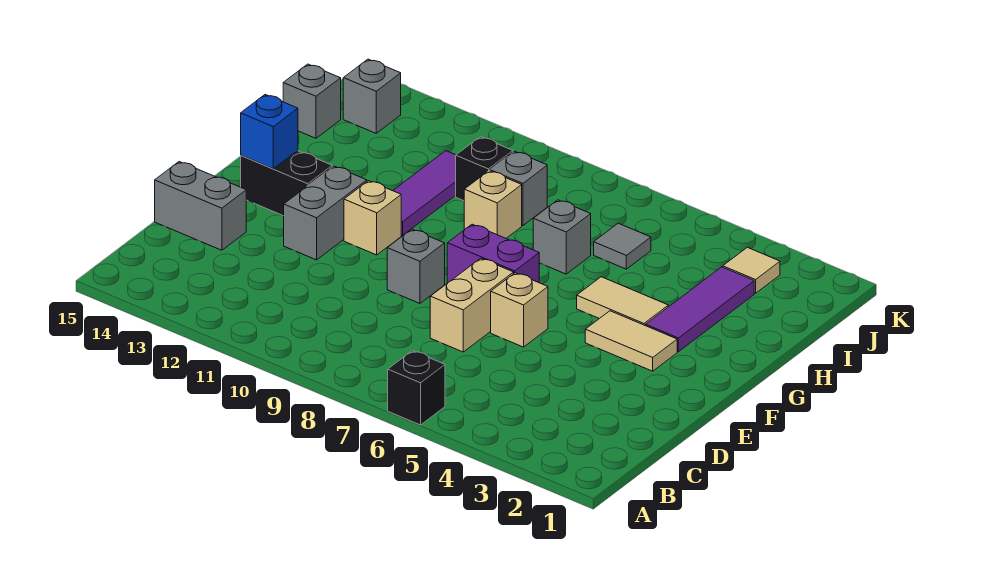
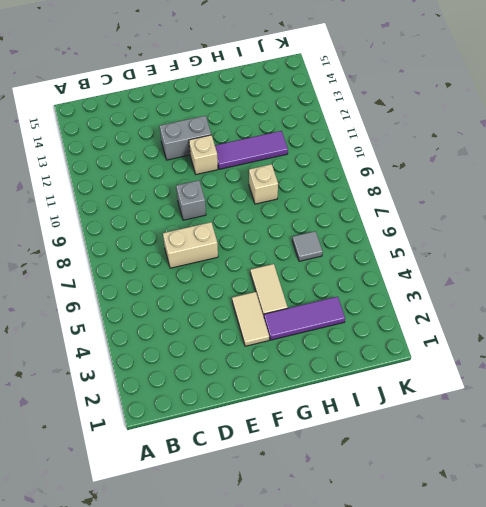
none -> black brick A6 level 1
none -> grey brick D14:D15 level 1
none -> tan brick E6 level 1

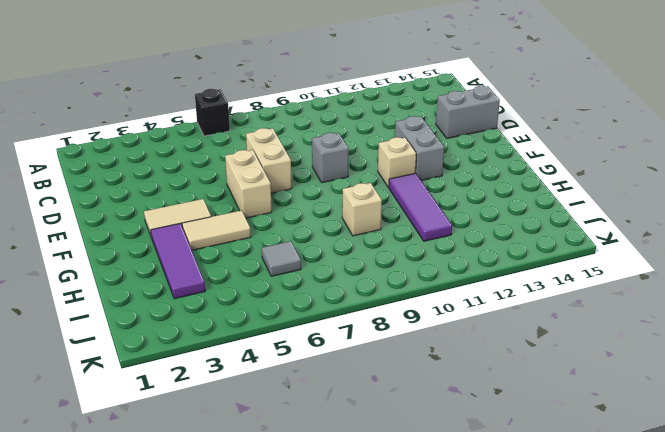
tan brick E6:F6 level 1 -> tan brick E6 level 1
none -> purple brick F7:F8 level 1
none -> black brick F13:F14 level 1
none -> grey brick H7 level 1

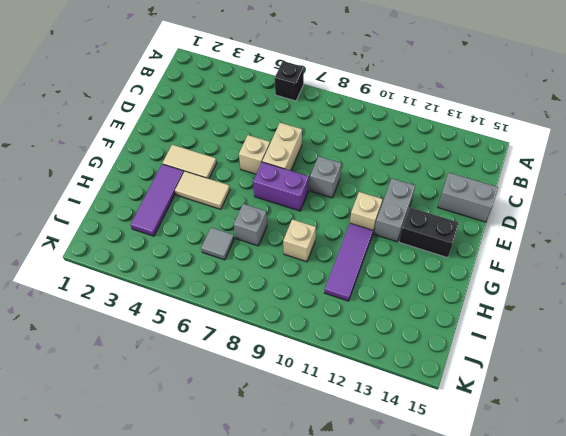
none -> grey brick I9 level 1
none -> black brick I10 level 1
none -> grey brick I15 level 1

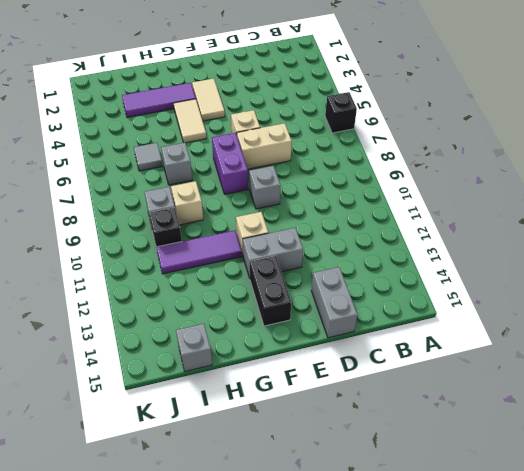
none -> tan tile J3 level 1
none -> grey brick J14 level 1
none -> blue brick F14 level 2

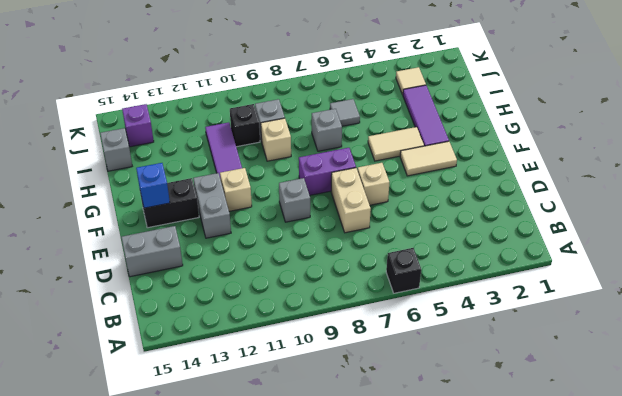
purple brick J14 level 1 -> grey brick J14 level 1

